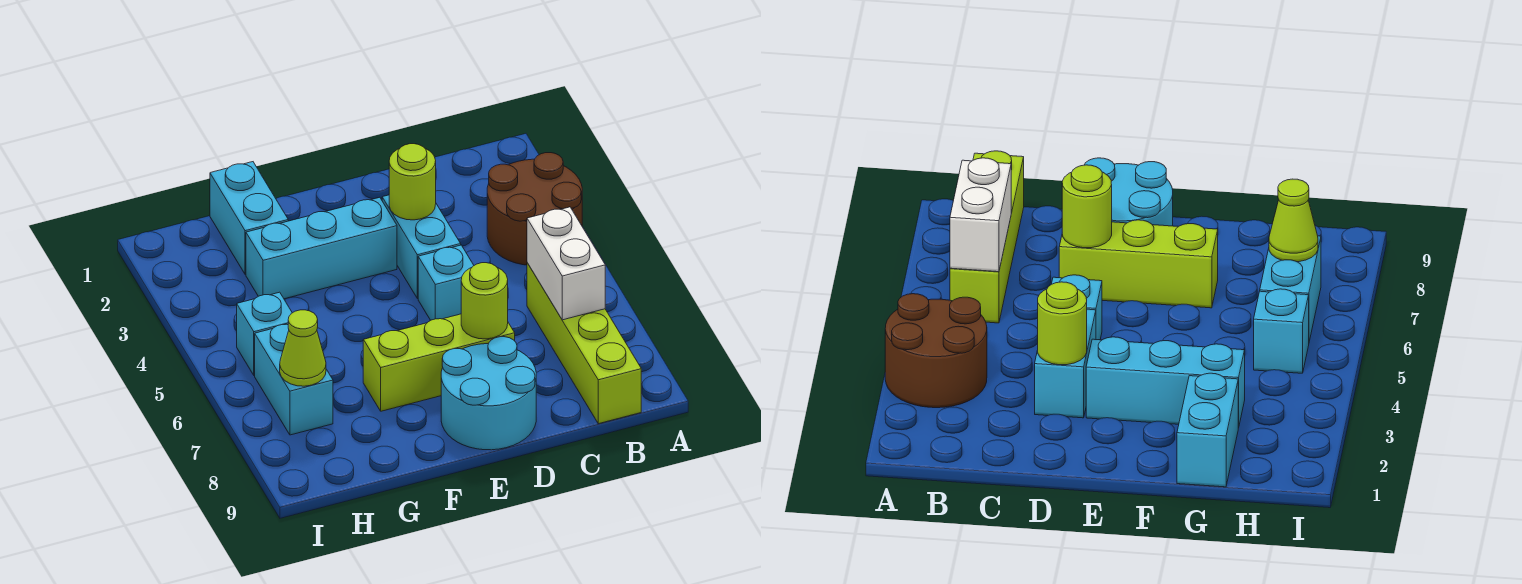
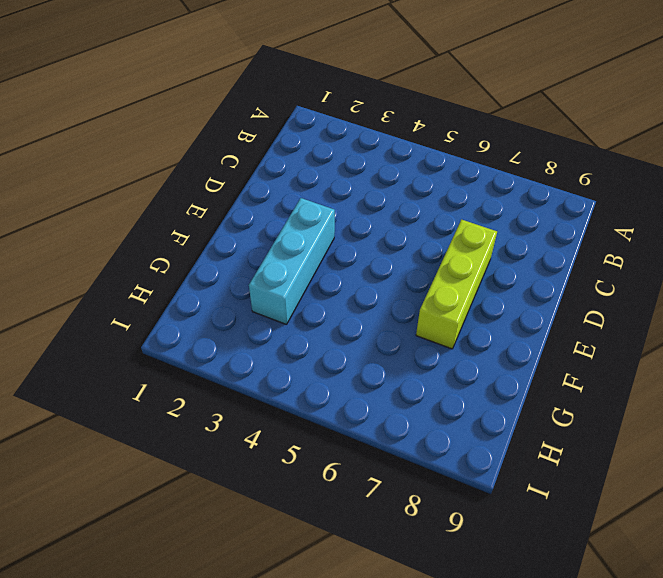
none -> brown round brick A3:B4 level 1
none -> lime brick B6:B9 level 1
none -> cyan brick D3:D4 level 1

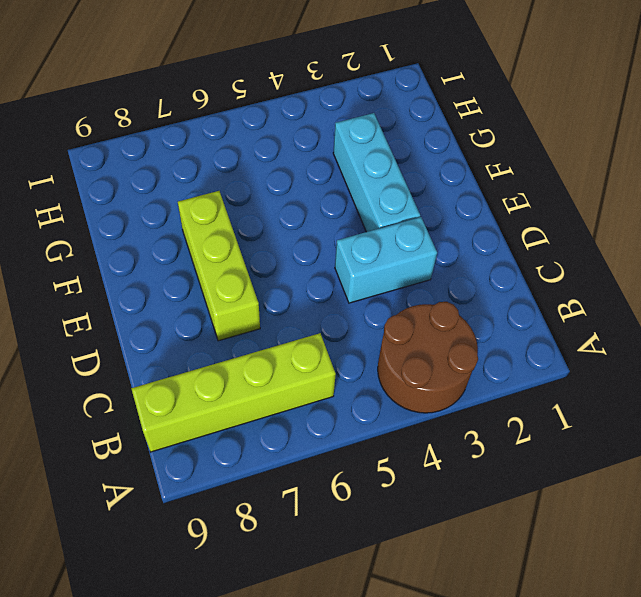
none -> cyan brick D5 level 1
none -> cyan round brick D8:E9 level 1
none -> cyan brick G1:G2 level 1

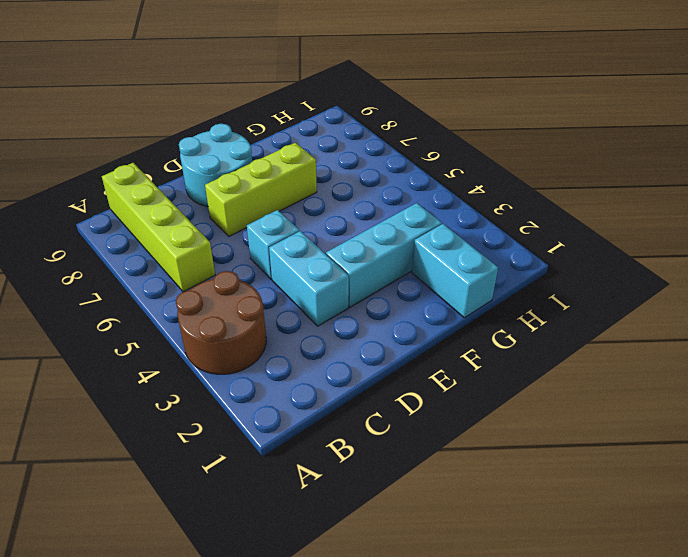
none -> cyan brick H5 level 1
none -> cyan brick H6:H7 level 1
none -> white brick B6:B7 level 2

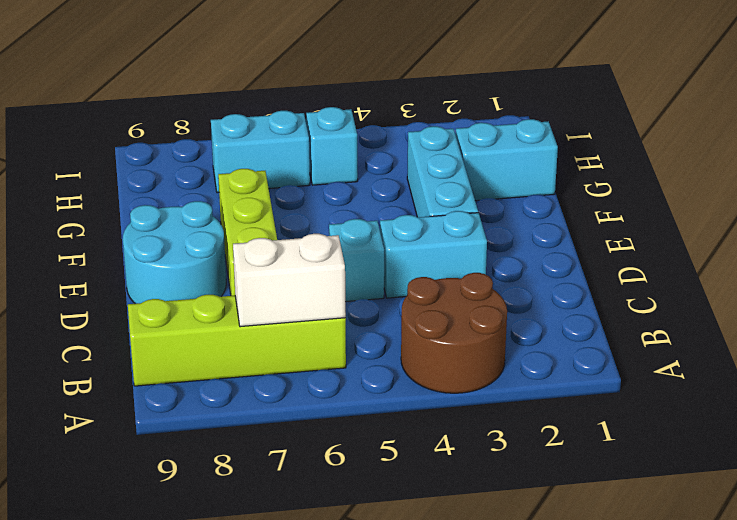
none -> lime round brick D3 level 2
none -> lime round brick D7 level 2
none -> lime cone H7 level 2

